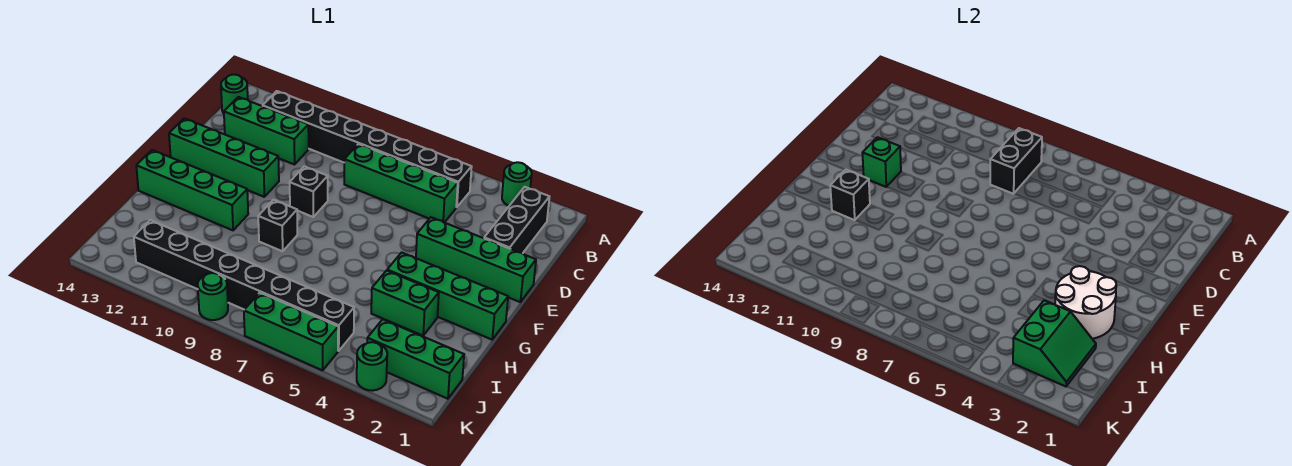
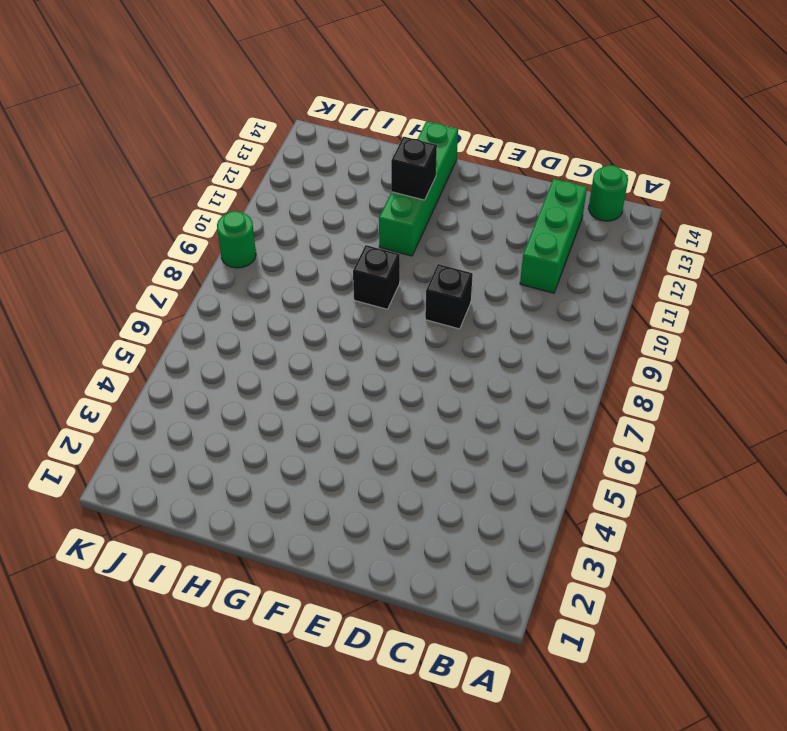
none -> green round brick A3 level 1
none -> black brick B2:D2 level 1
none -> black brick B5:B12 level 1

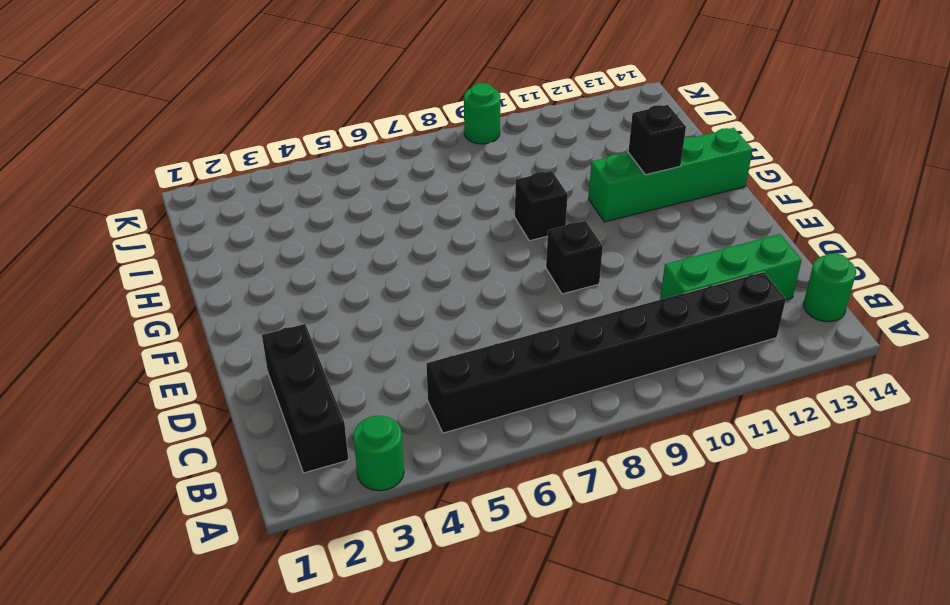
none -> green brick C5:C8 level 1
none -> green brick E1:E4 level 1
none -> green brick E11:E14 level 1

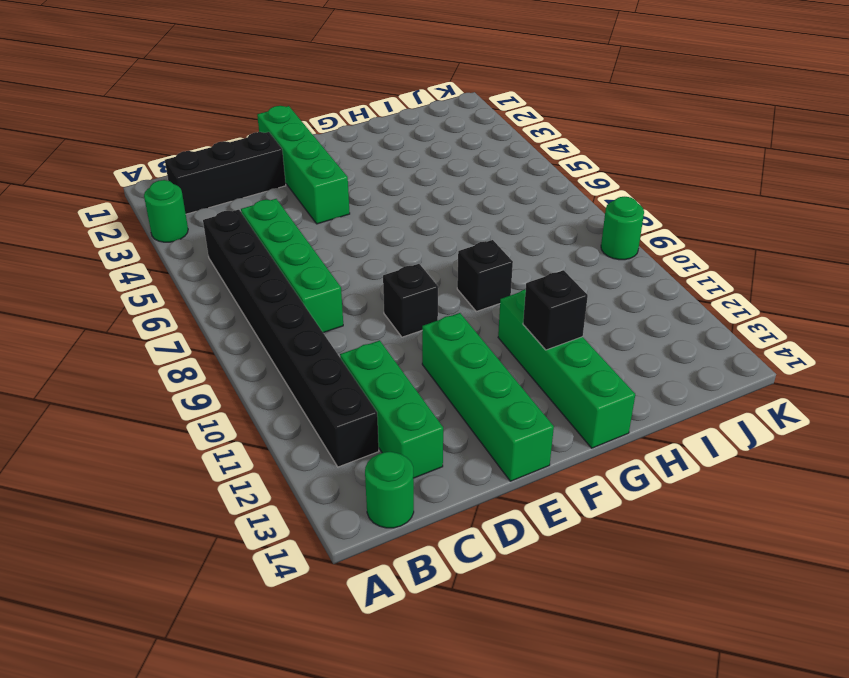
none -> green brick G1:G4 level 1
none -> green brick H3:H4 level 1
none -> green brick J1:J3 level 1

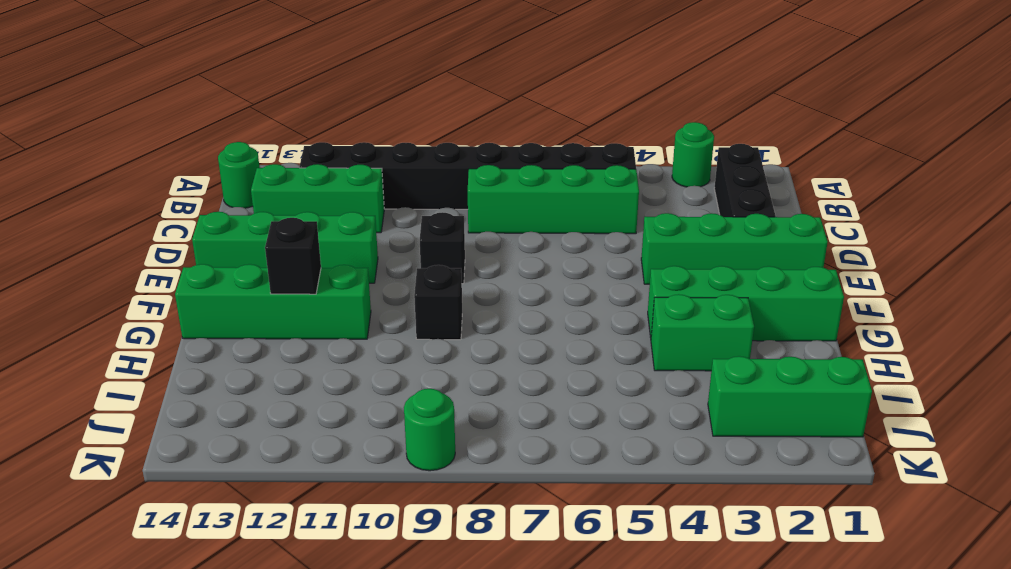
none -> black brick J5:J12 level 1
none -> green round brick K3 level 1
none -> green brick K5:K7 level 1

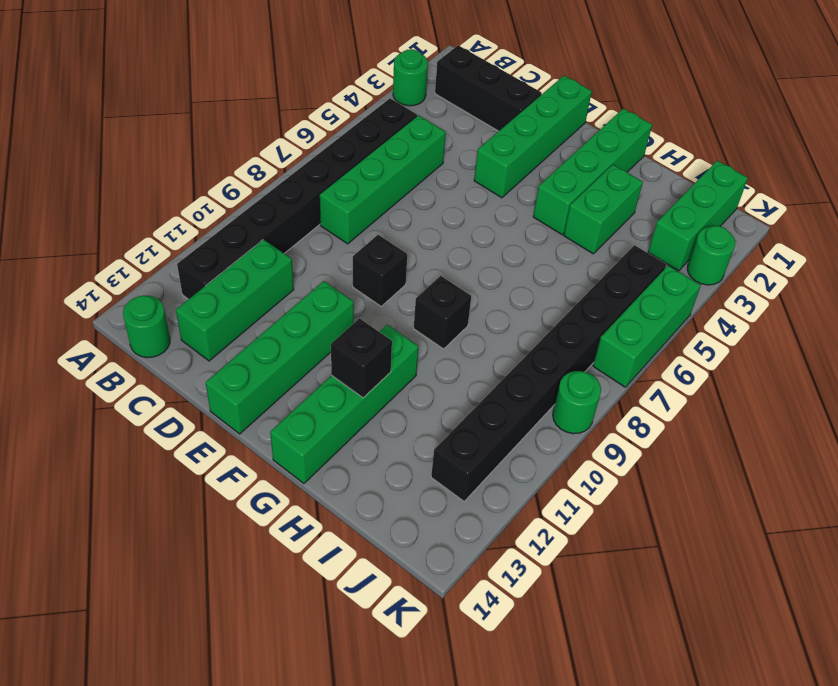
none -> black brick B8:C8 level 2
none -> green brick E12 level 2
none -> white round brick G2:H3 level 2

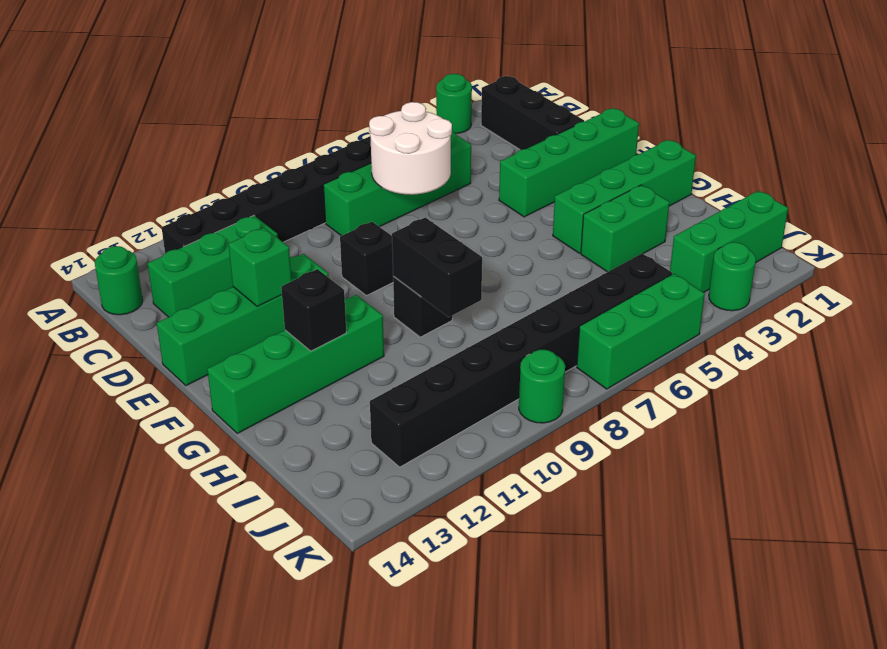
white round brick C6:D7 level 2 -> white round brick G2:H3 level 2
black brick G9:H9 level 2 -> black brick B8:C8 level 2
none -> green slope I2:J3 level 2 top 3

